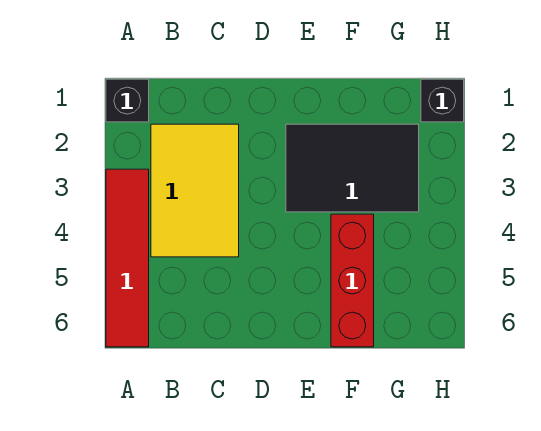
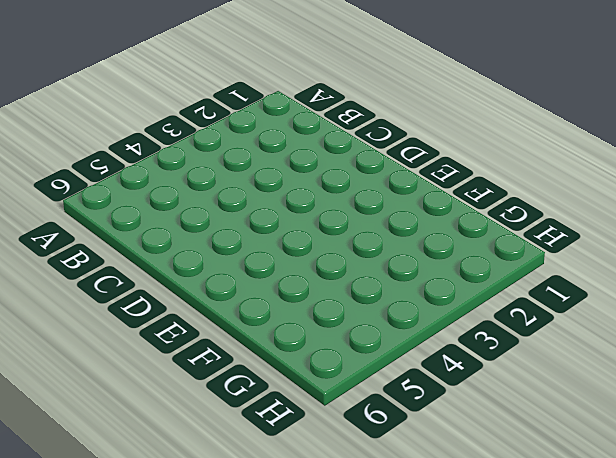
none -> black brick A1 level 1
none -> red tile A3:A6 level 1

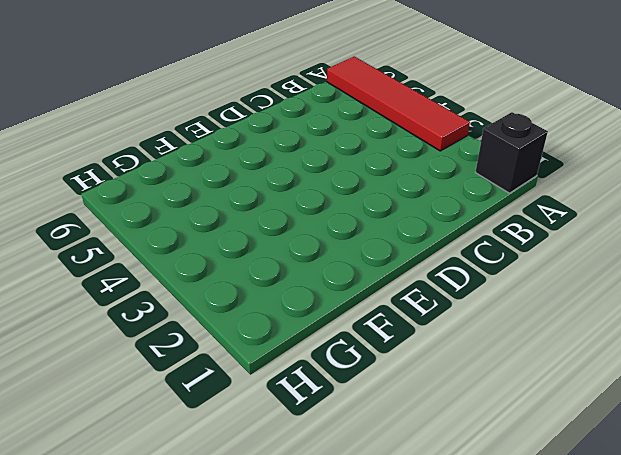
none -> yellow tile B2:C4 level 1
none -> black tile E2:G3 level 1

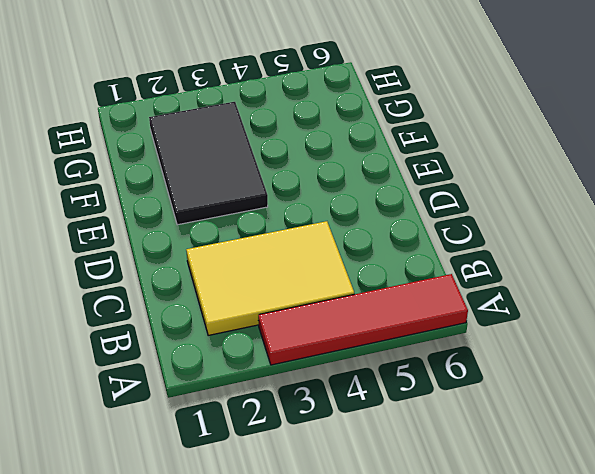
none -> black brick A1 level 1
none -> red brick F4:F6 level 1

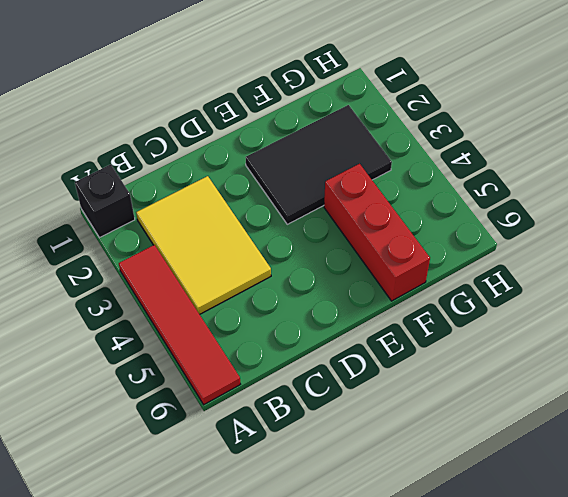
none -> black brick H1 level 1

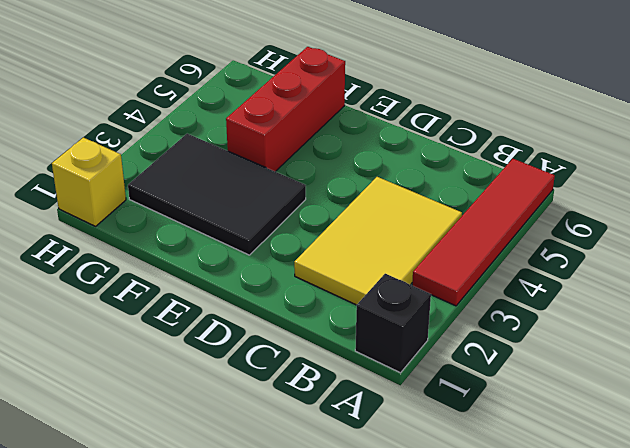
yellow brick H1 level 1 -> black brick H1 level 1

